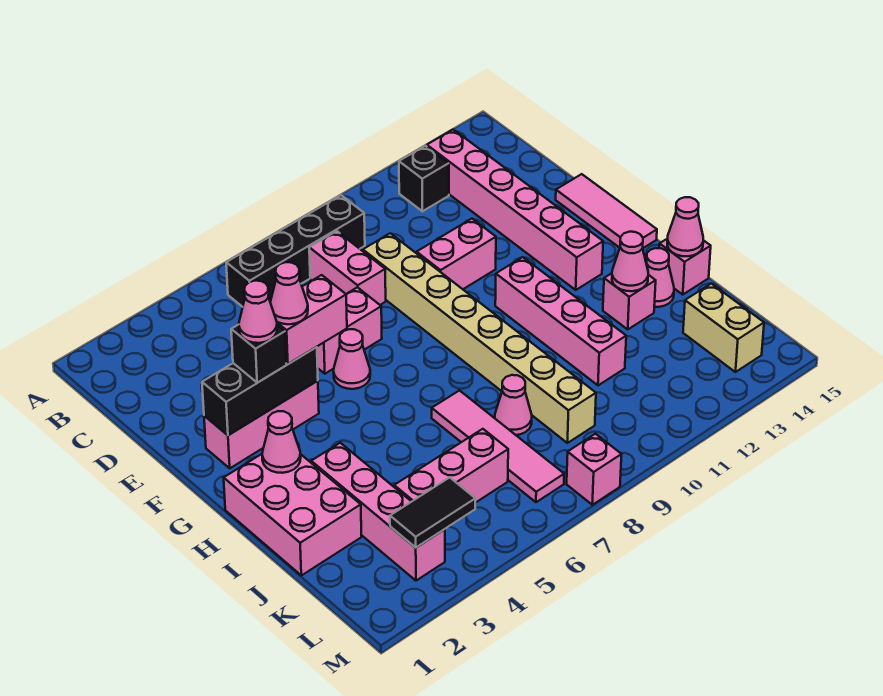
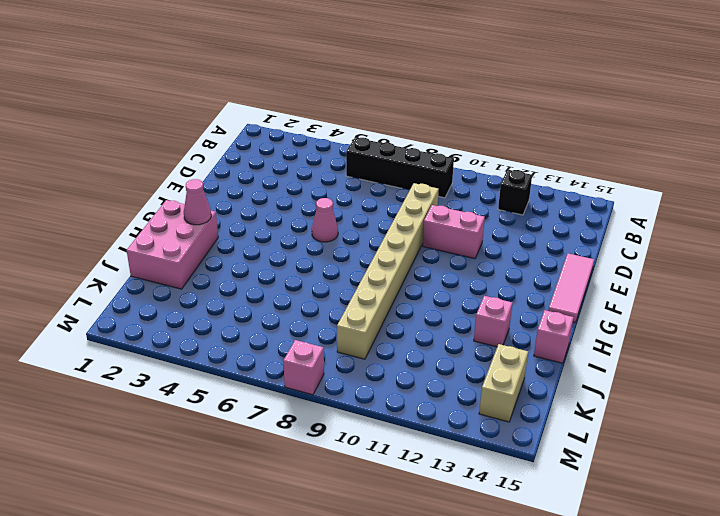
none -> pink brick B13:G13 level 1
none -> pink brick C8:D8 level 1
none -> pink brick E6:E7 level 1
none -> pink brick F2:F4 level 1

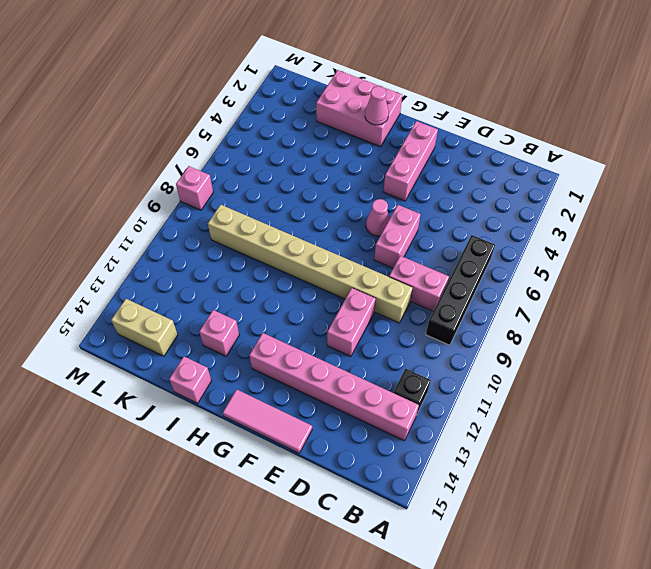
none -> pink brick G11:J11 level 1
none -> pink brick I3:L3 level 1
none -> pink tile I7:L7 level 1
none -> pink cone I14 level 1

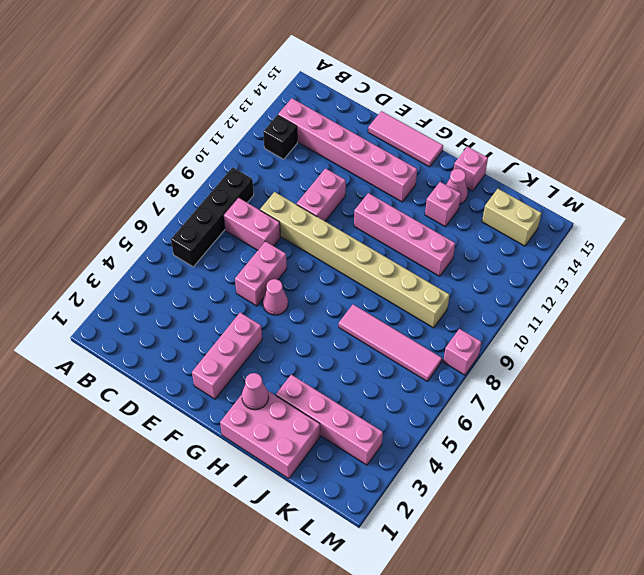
none -> pink cone J8 level 1
none -> pink brick K4:K6 level 1
none -> black brick F2:F4 level 2
none -> pink cone I13 level 2

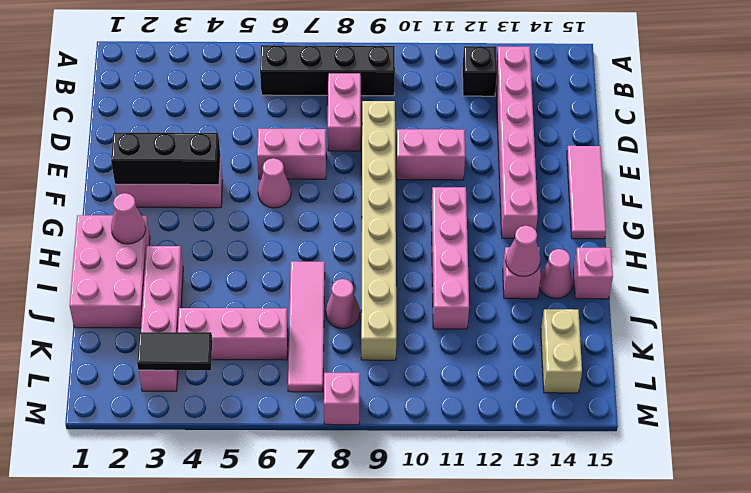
none -> pink cone I15 level 2
none -> black brick F3 level 3
none -> pink brick F4:F5 level 3
none -> pink cone F3 level 4

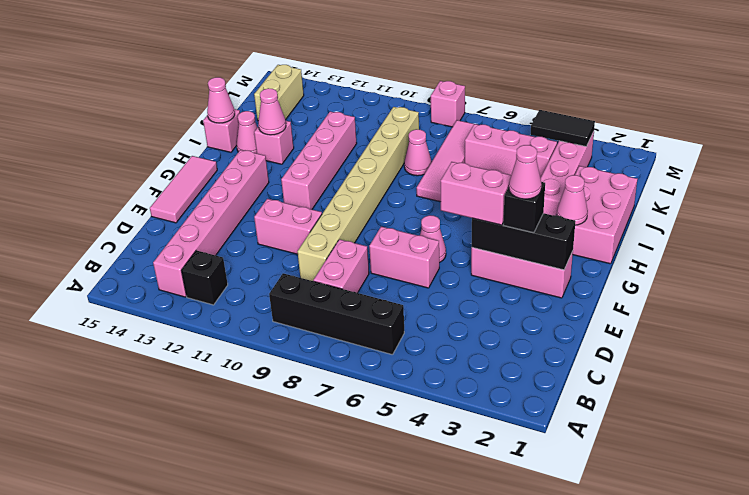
none -> pink cone F4 level 4

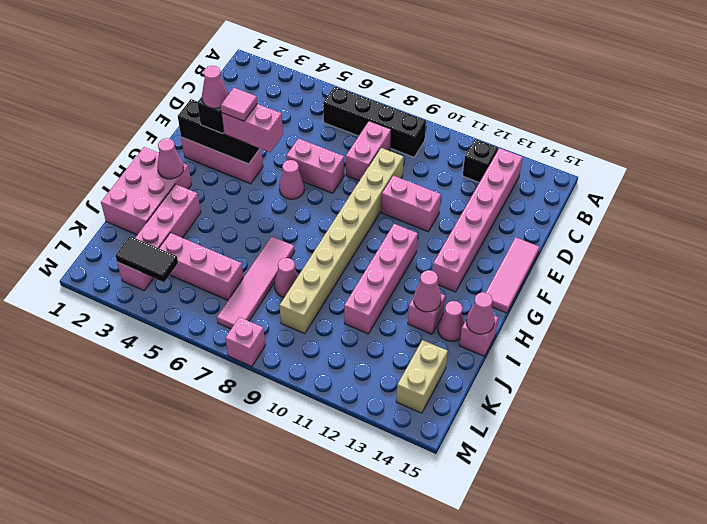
pink tile F4 level 4 -> pink cone F4 level 4

